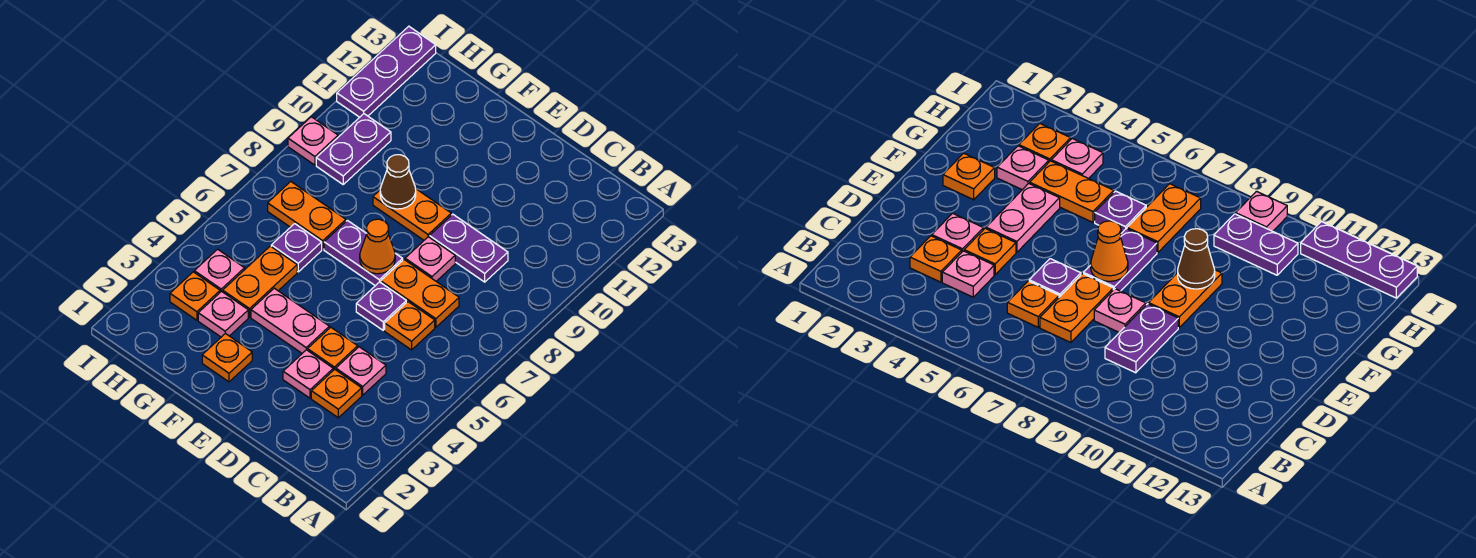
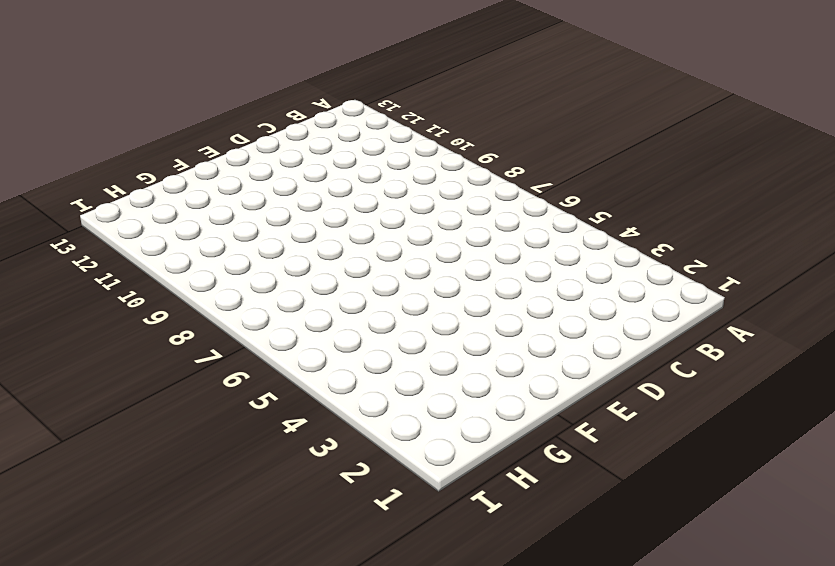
none -> orange plate C3 level 1
none -> pink plate C4 level 1
none -> orange plate C6 level 1

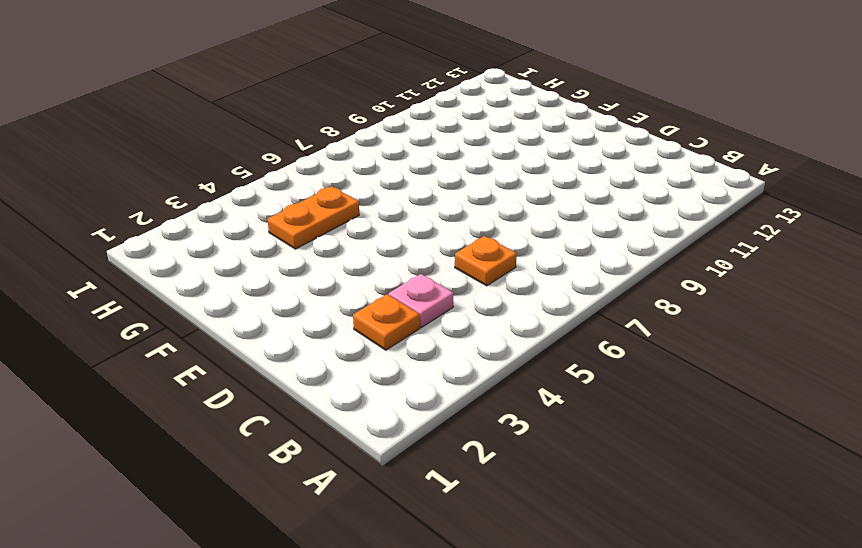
none -> orange plate C7:D7 level 1
none -> purple plate C9:D9 level 1
none -> pink plate D3 level 1

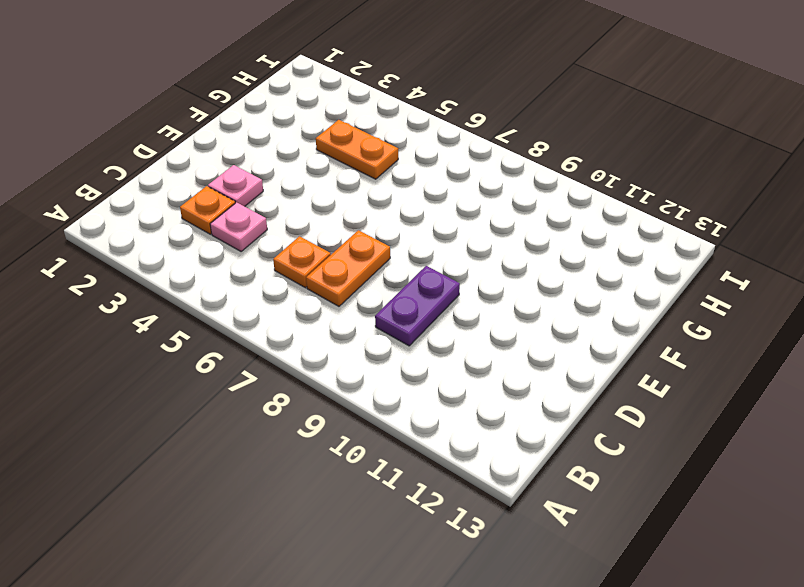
none -> orange plate D4 level 1
none -> purple plate D6 level 1
none -> pink plate D8 level 1

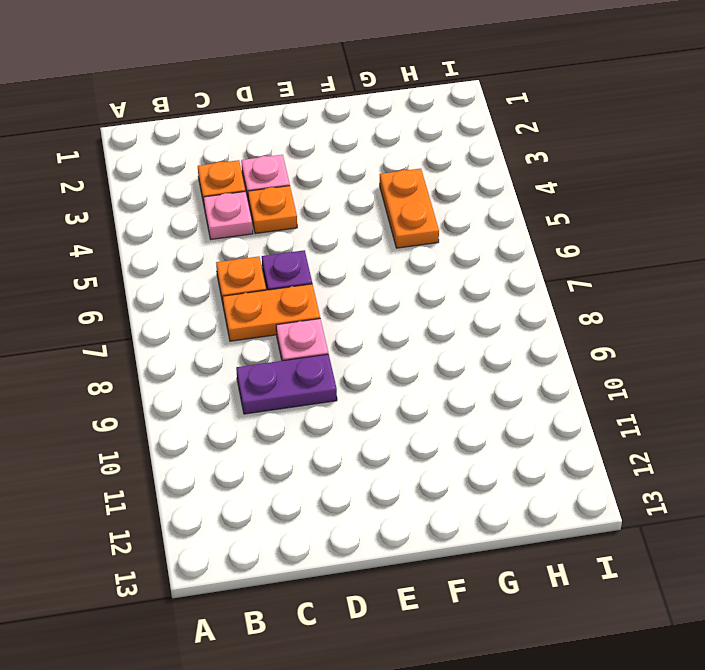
none -> pink plate E4:F4 level 1
none -> purple plate E7:F7 level 1
none -> orange plate E9:F9 level 1

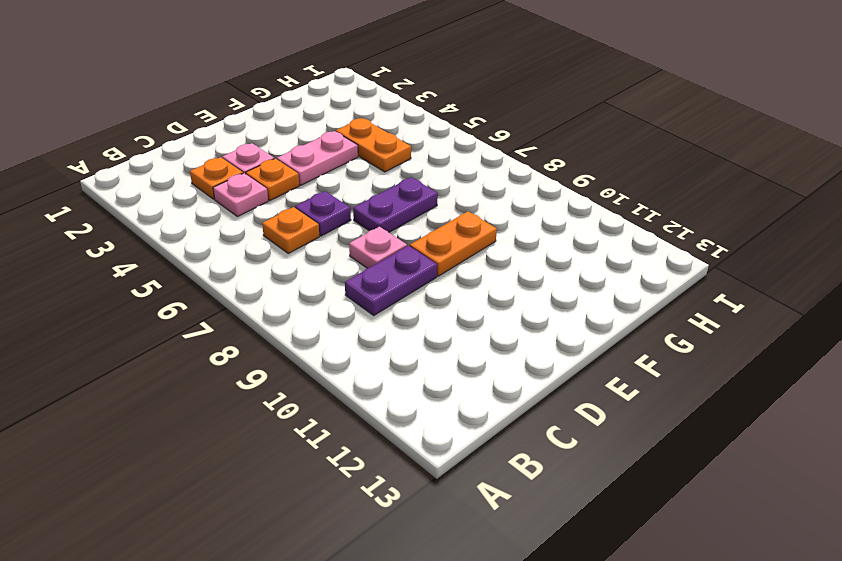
none -> orange plate C7:D7 level 1
none -> orange plate F2 level 1
none -> pink plate G3 level 1

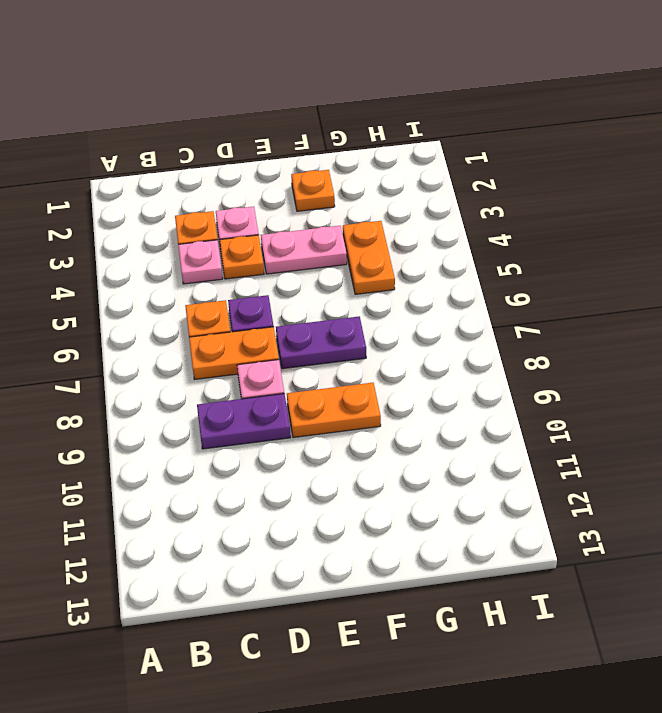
none -> pink plate G3 level 1
none -> purple plate G6 level 1
none -> orange plate G7:H7 level 1

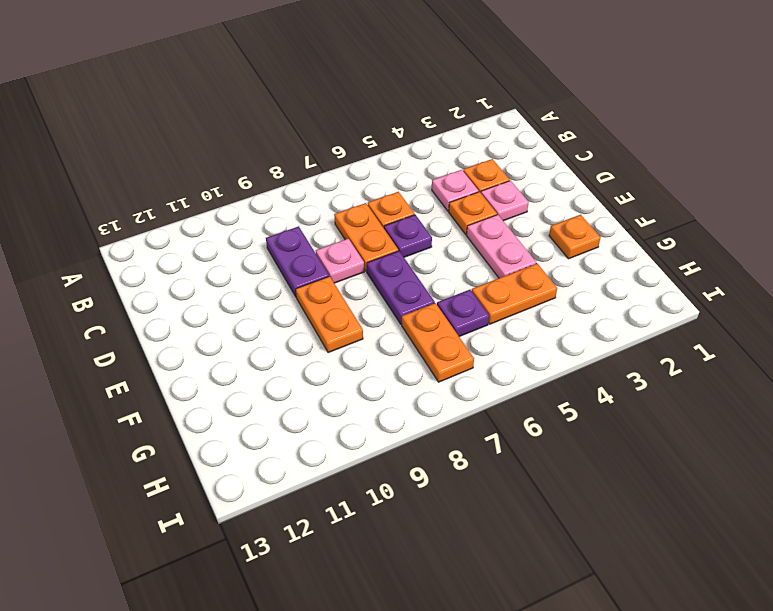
none -> pink plate G3 level 1
none -> orange plate H3 level 1
none -> pink plate H4 level 1

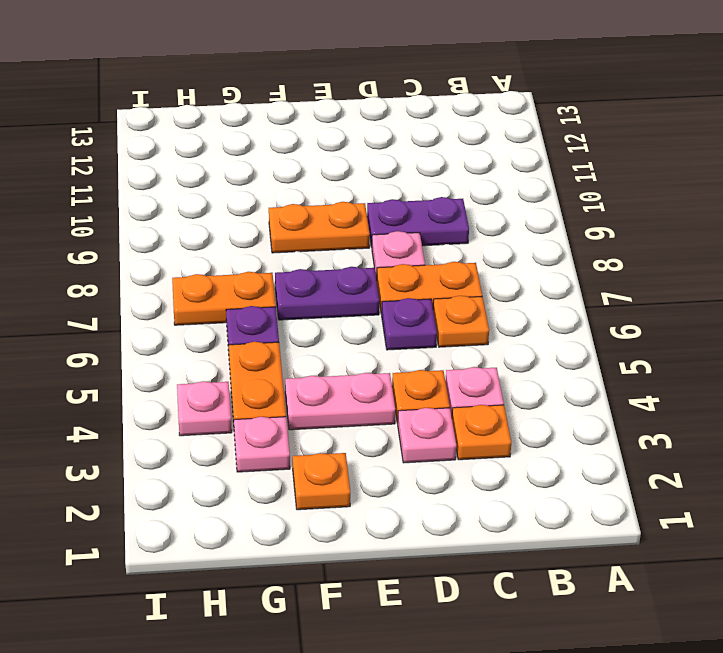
none -> orange plate H3 level 1
none -> purple plate H9:H10 level 1
none -> pink plate I9 level 1

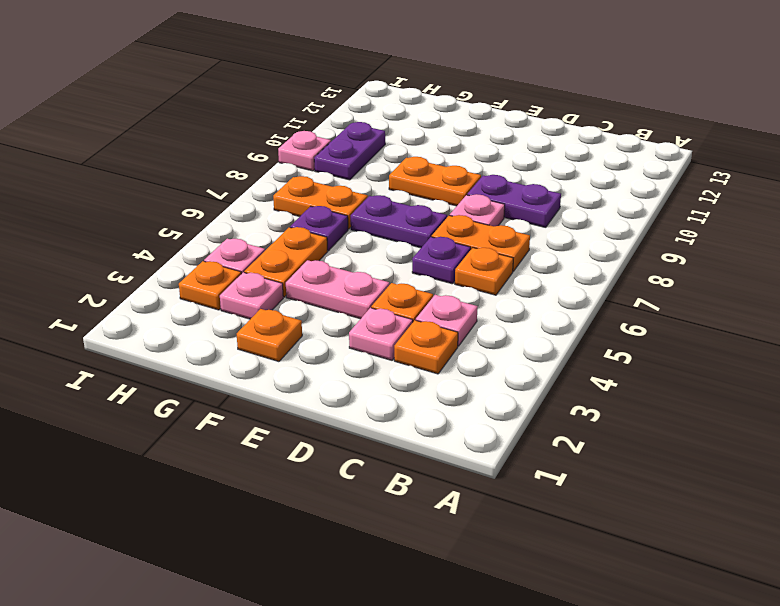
none -> purple plate I11:I13 level 1
none -> orange cone E7 level 2
none -> brown cone F9 level 2

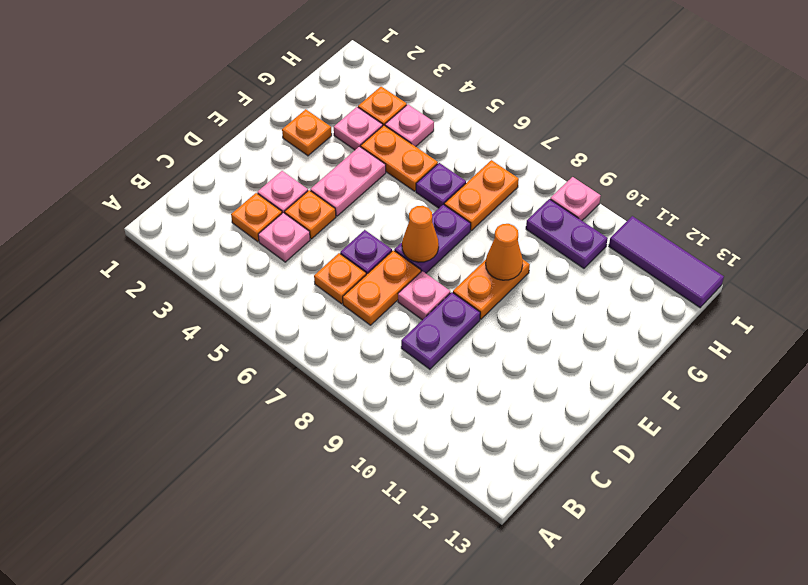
orange cone F9 level 2 -> brown cone F9 level 2
purple tile I11:I13 level 1 -> purple plate I11:I13 level 1

